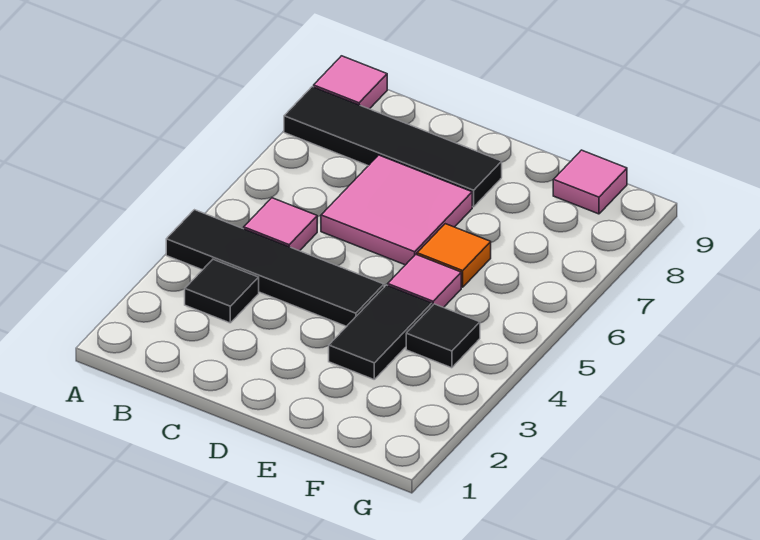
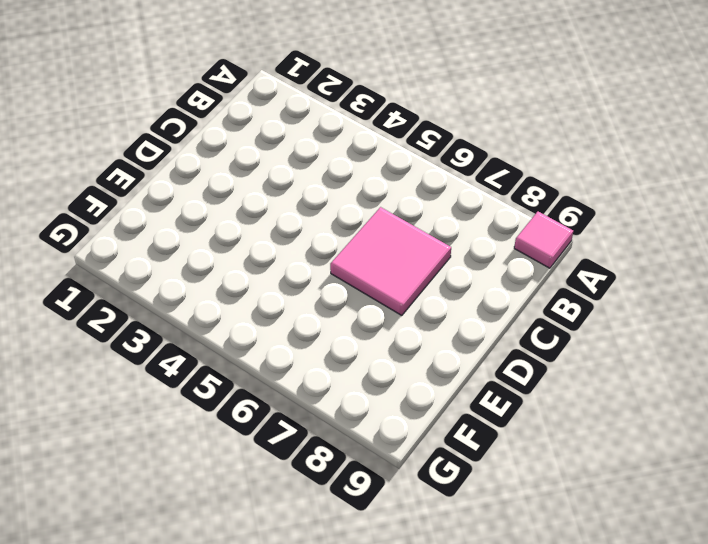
none -> black tile A4:D4 level 1
none -> black tile A8:D8 level 1

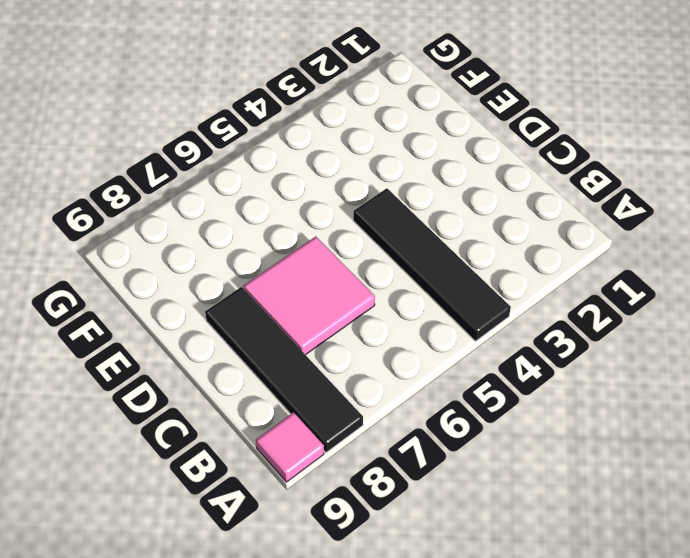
none -> black tile B3 level 1
none -> pink tile B5 level 1

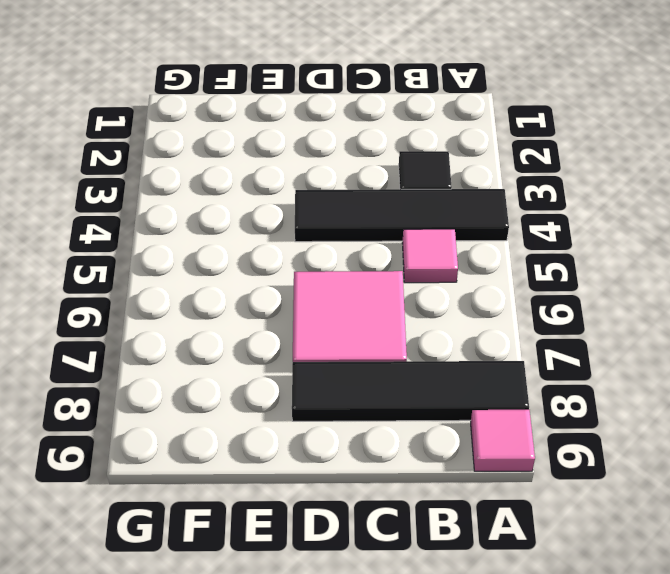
none -> black tile E3:E4 level 1
none -> pink tile E5 level 1

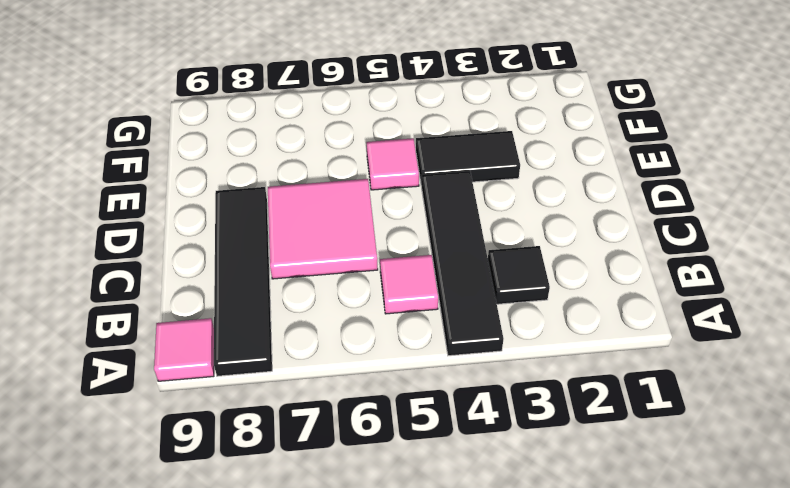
none -> orange tile E6 level 1
none -> black tile F4 level 1

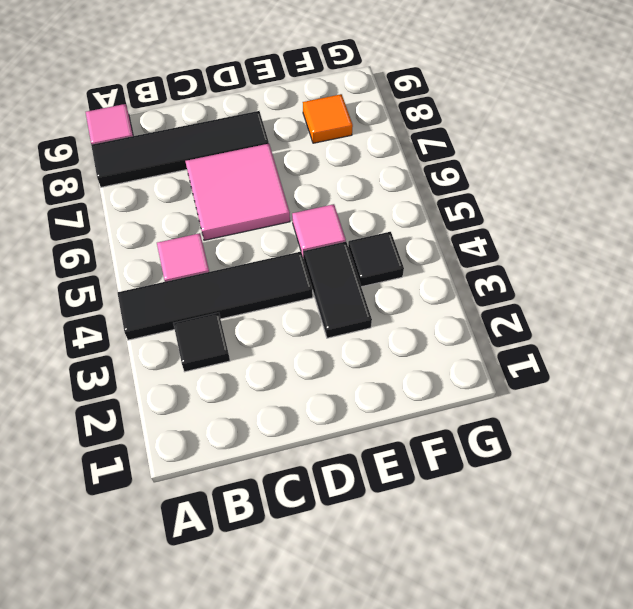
orange tile F8 level 1 -> orange tile E6 level 1
none -> pink tile F9 level 1

